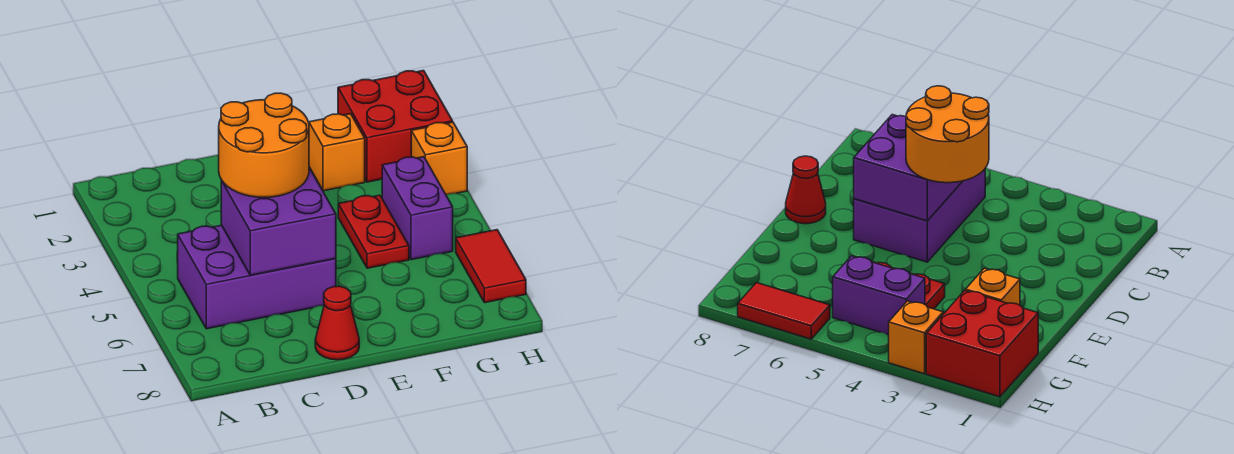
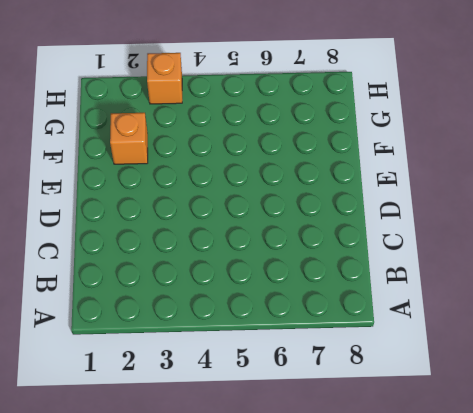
none -> purple brick B5:D6 level 1
none -> red cone D8 level 1

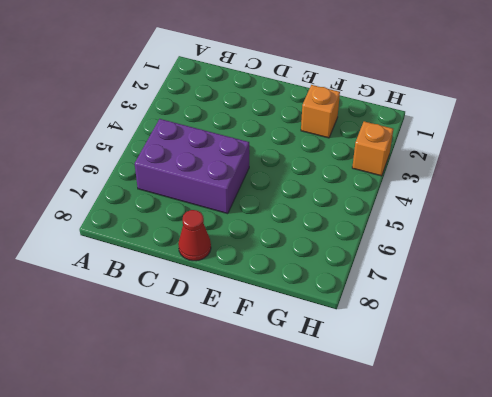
none -> red plate F4:F5 level 1
none -> red brick G1:H2 level 1

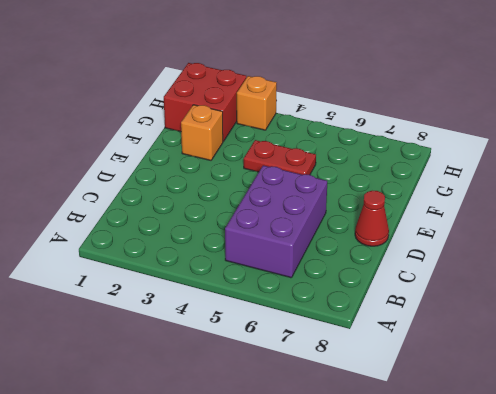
none -> purple brick G4:G5 level 1
none -> red tile H6:H7 level 1

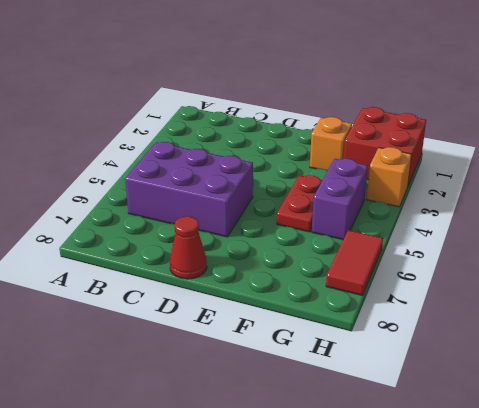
none -> purple brick C5:D6 level 2
none -> orange round brick C4:D5 level 3

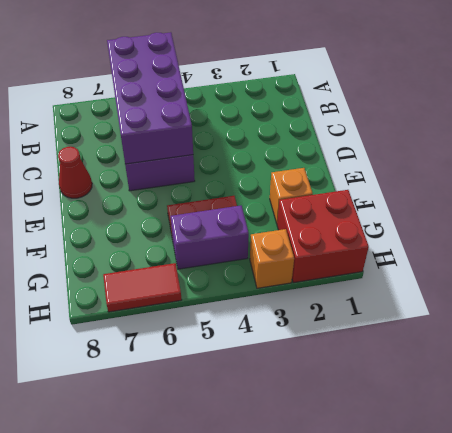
purple brick A5:D6 level 2 -> purple brick C5:D6 level 2
none -> orange round brick C4:D5 level 3

